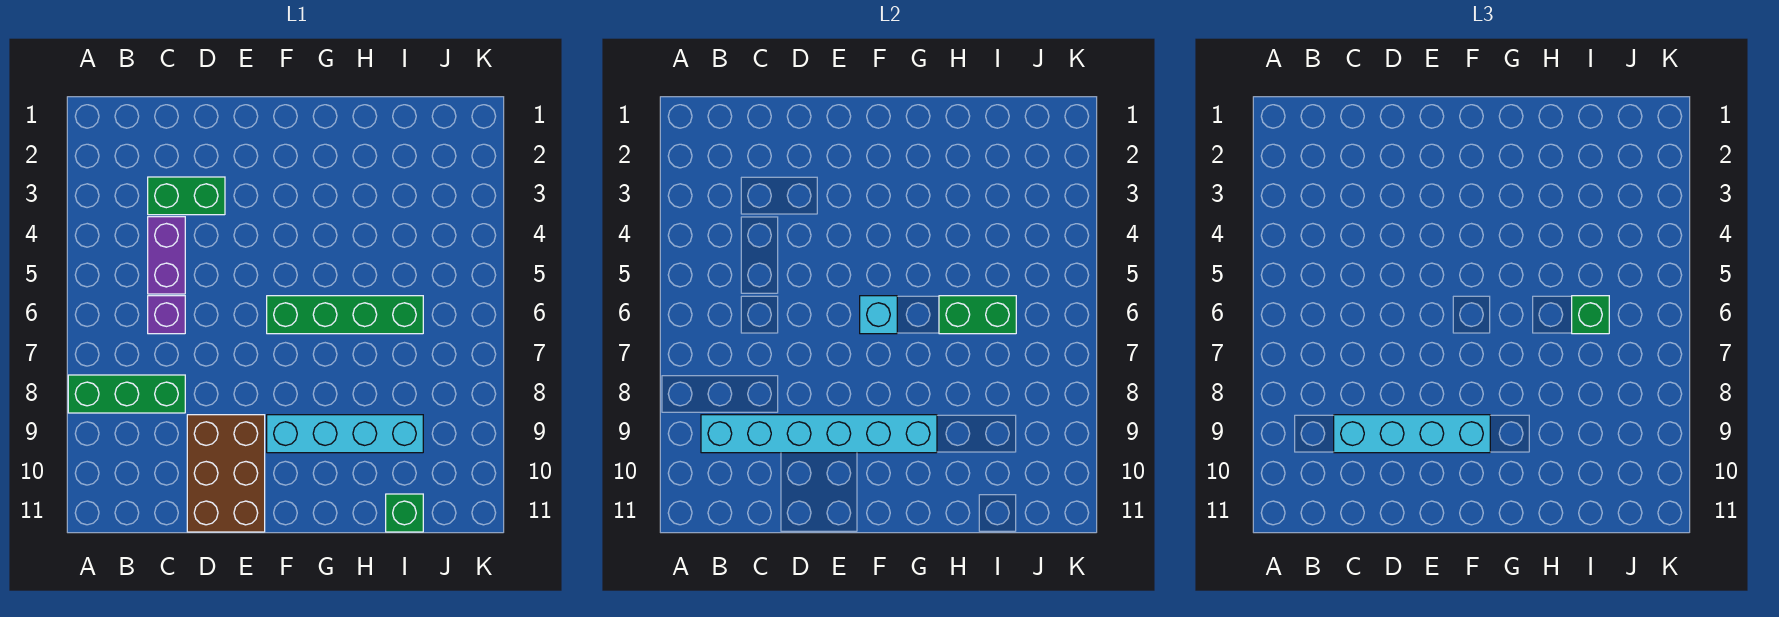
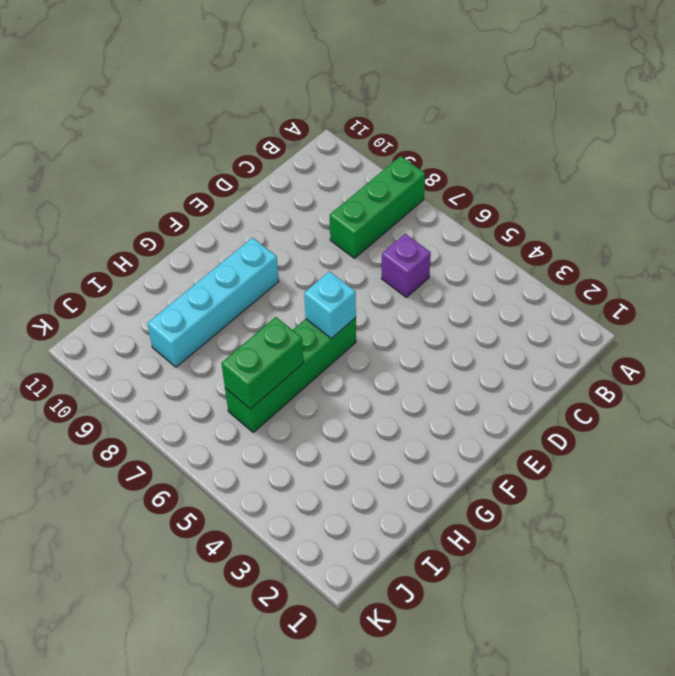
none -> green brick C3:D3 level 1
none -> purple brick C4:C5 level 1
none -> brown brick D9:E11 level 1

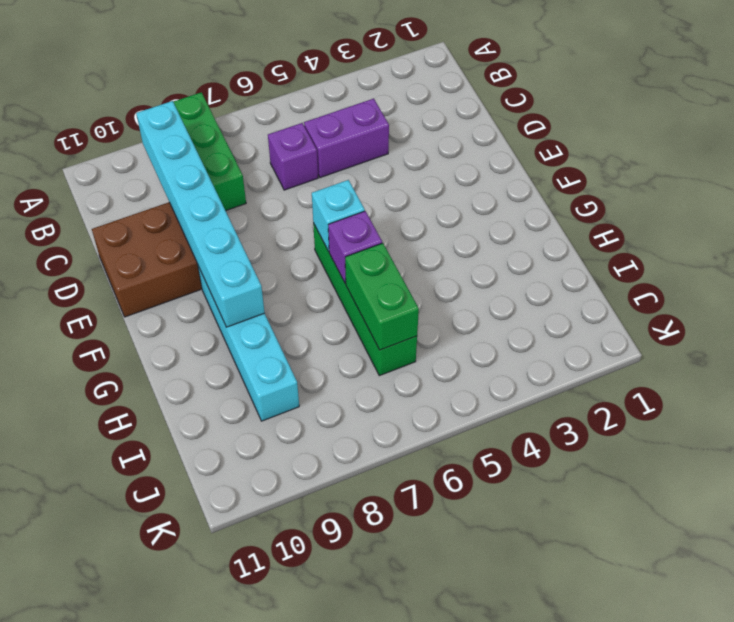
purple brick G6 level 2 -> none
none -> green brick C3:D3 level 1
none -> green brick I11 level 1
none -> cyan brick C9:F9 level 3

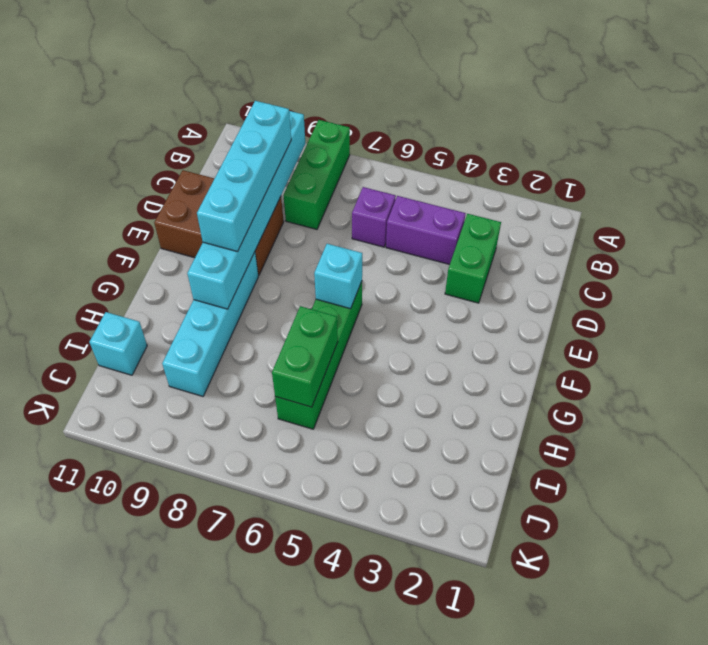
cyan brick I11 level 1 -> green brick I11 level 1
none -> green brick I6 level 3

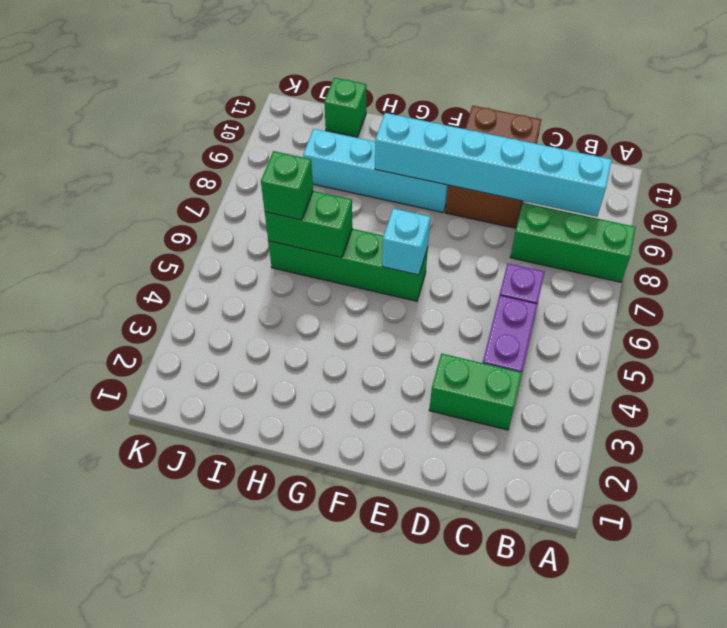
none -> cyan brick C9:F9 level 3

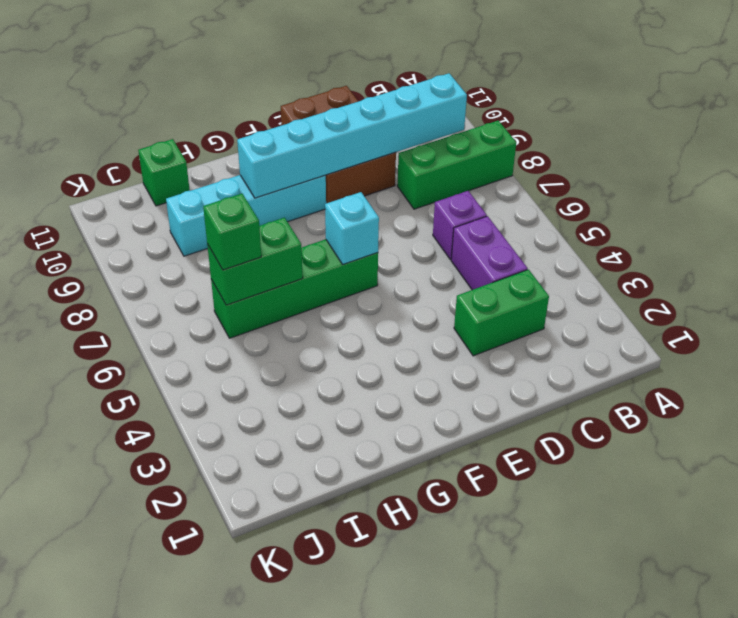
none -> cyan brick C9:F9 level 3

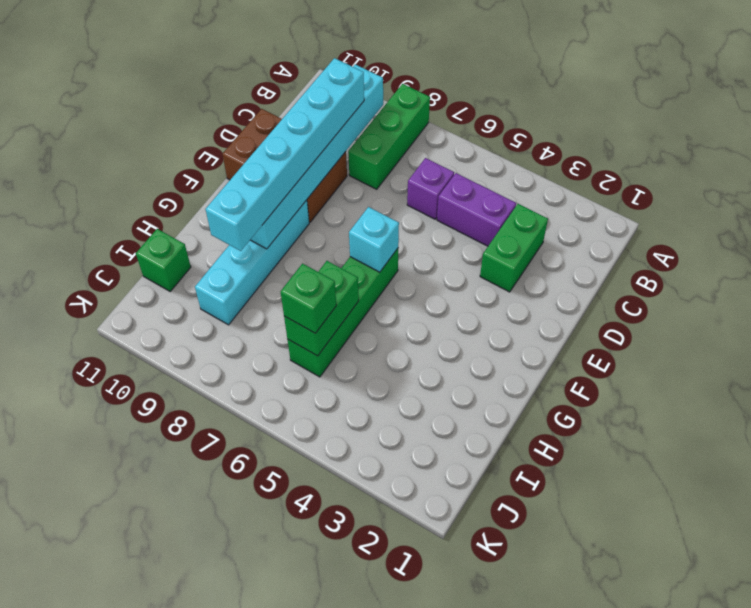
cyan brick C9:H9 level 3 -> cyan brick C9:F9 level 3

